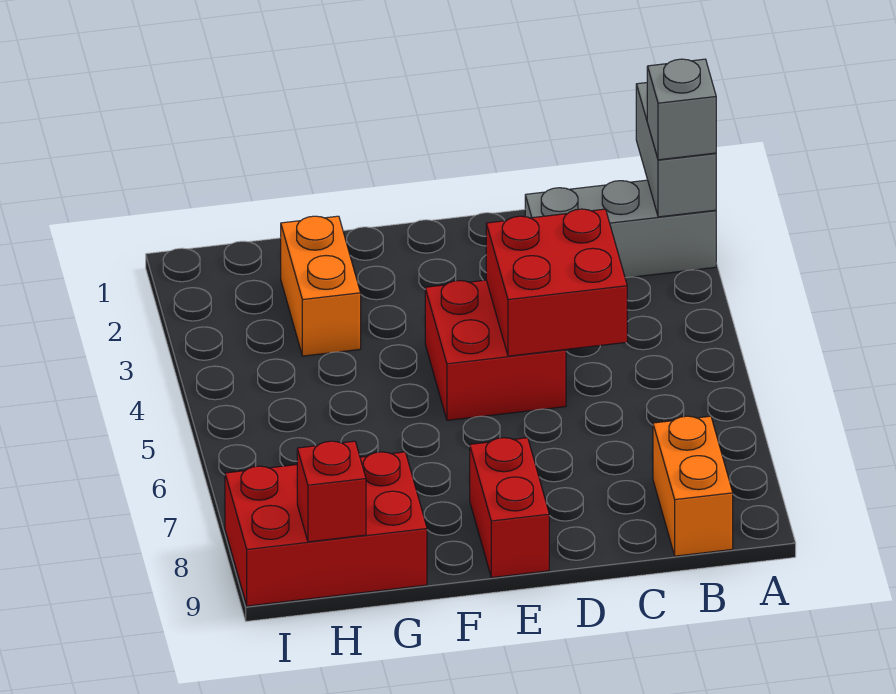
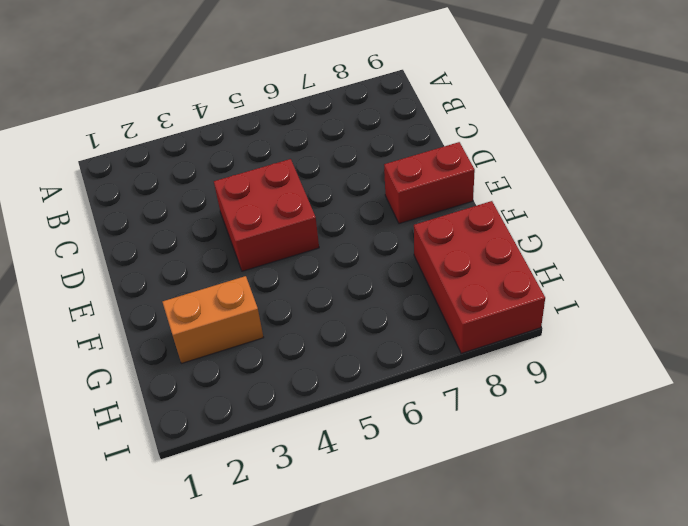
none -> grey brick A2:C2 level 1
none -> orange brick B8:B9 level 1

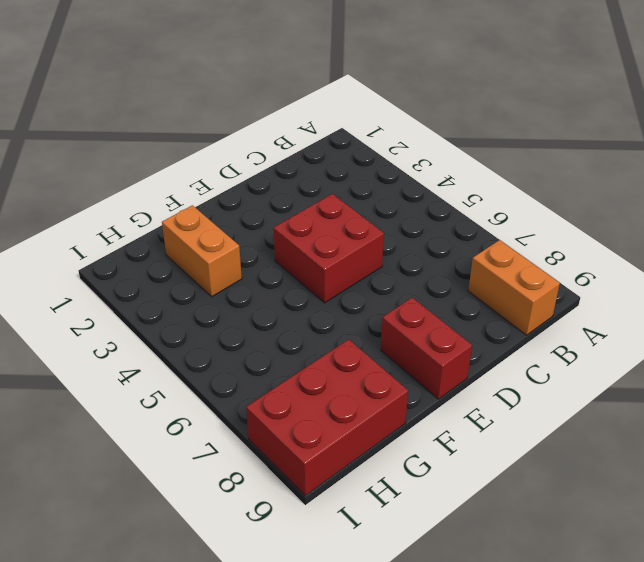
none -> grey brick A2:C2 level 1
none -> grey brick A1:A2 level 2

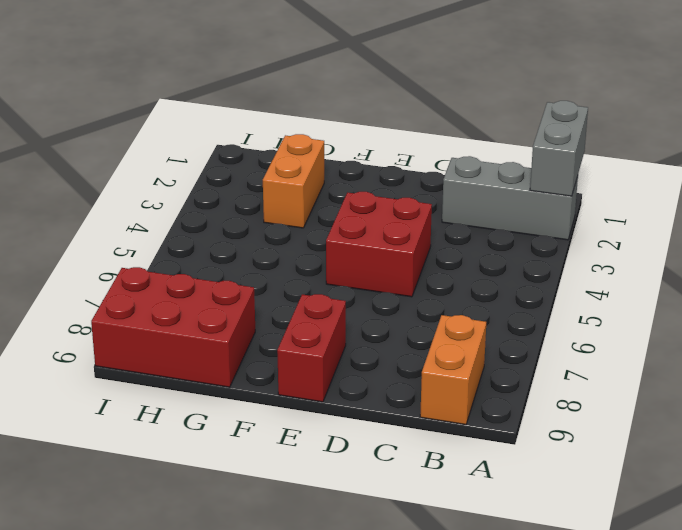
none -> red brick C4:D5 level 2
none -> red brick H9 level 2

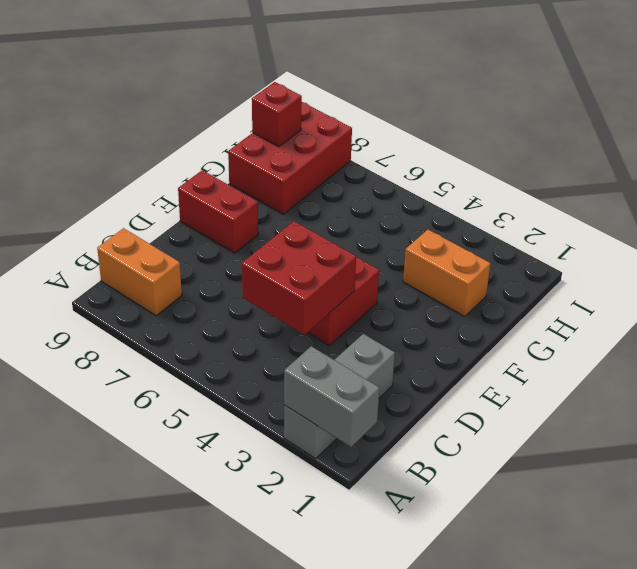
none -> grey brick A2 level 3

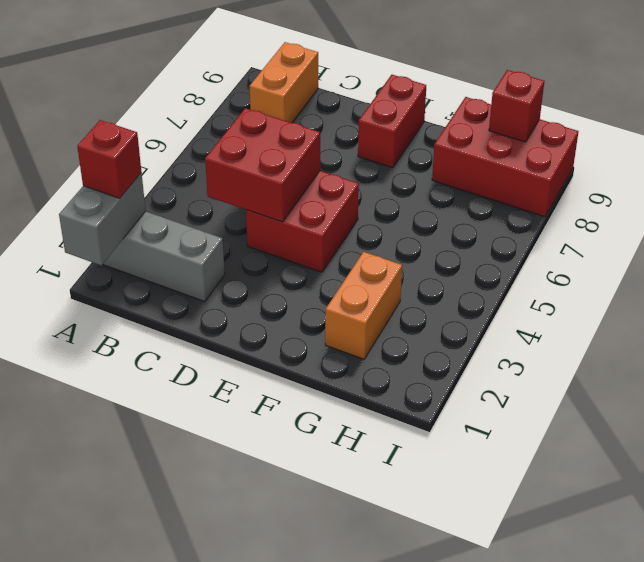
red brick A2 level 3 -> grey brick A2 level 3

